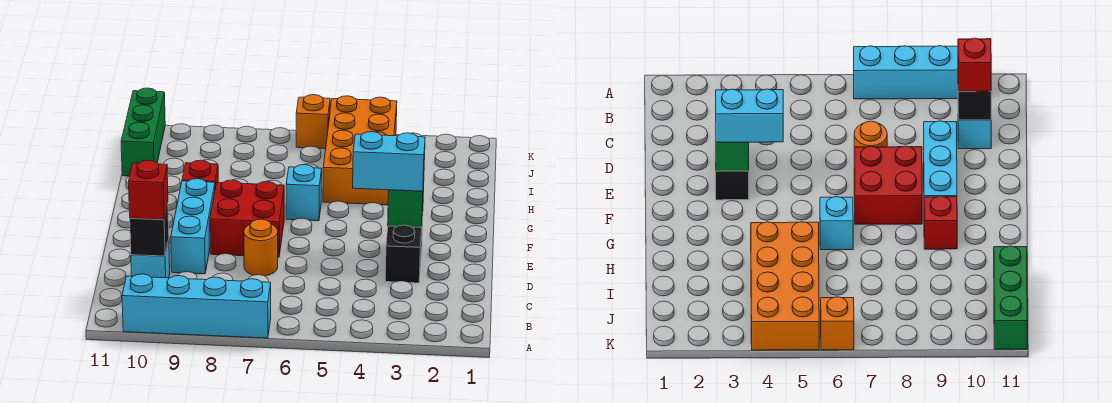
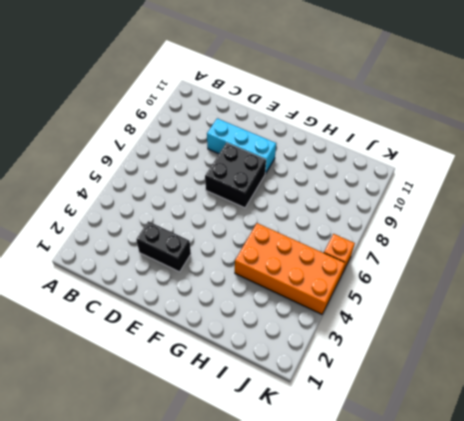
black brick E7:F8 level 1 -> red brick E7:F8 level 1
none -> cyan brick A7:A10 level 1
none -> cyan brick C10 level 1
none -> orange round brick D7 level 1

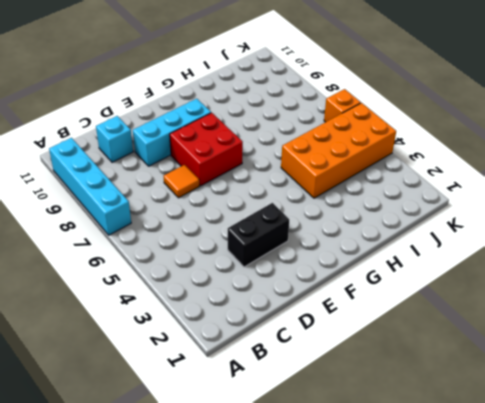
orange tile D7 level 1 -> orange round brick D7 level 1
none -> cyan brick G6 level 1
none -> red brick G9 level 1
none -> green brick I11:K11 level 1

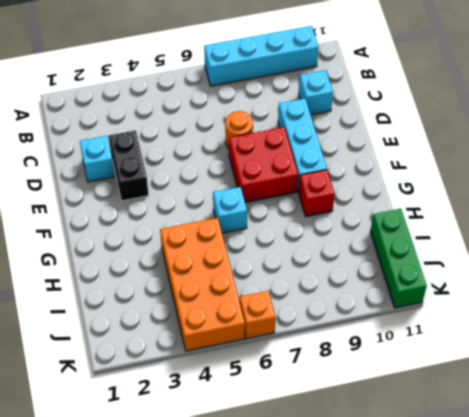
cyan brick D2 level 1 -> none
none -> black brick C10 level 2
none -> green brick E3 level 2
none -> red brick C10 level 3

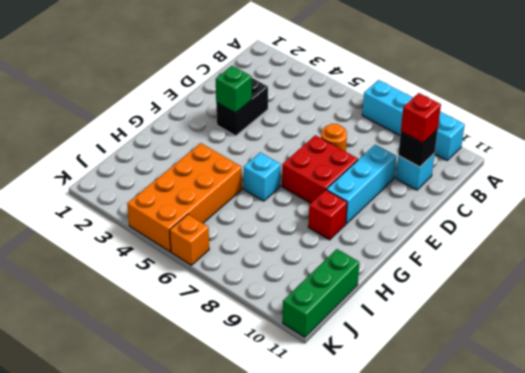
none -> cyan brick E3:E4 level 3

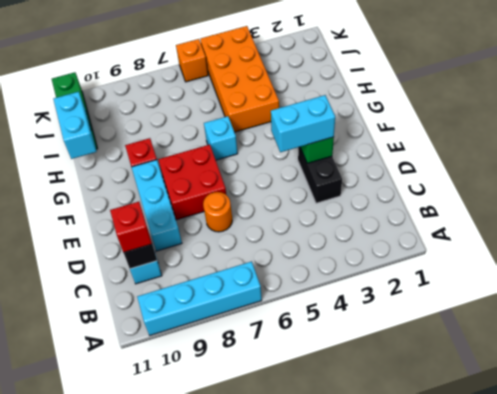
cyan brick H11:I11 level 2 -> none

